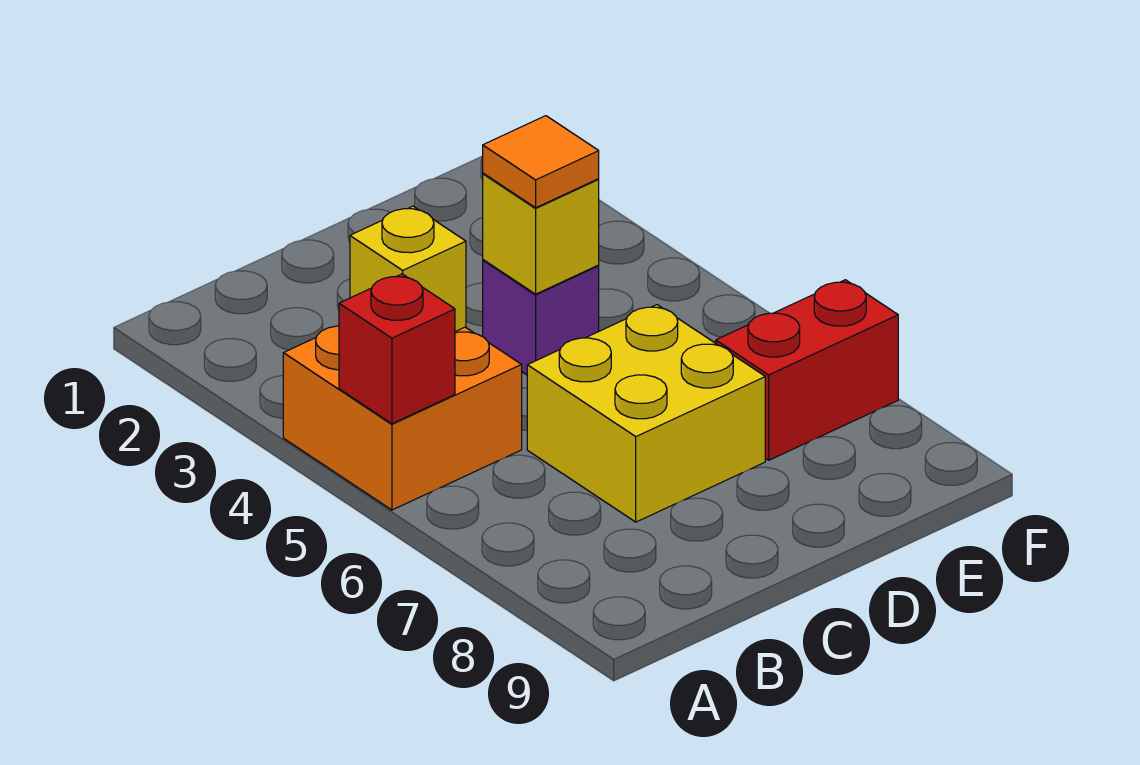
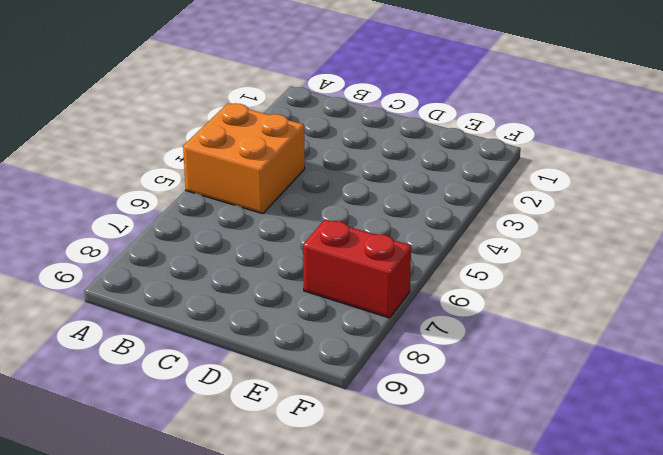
none -> yellow brick C6:D7 level 1
none -> purple brick D4 level 1

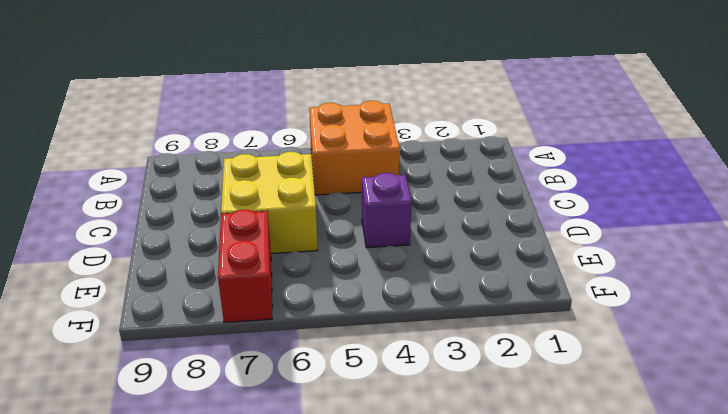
none -> red brick A5 level 2
none -> yellow brick B4 level 2

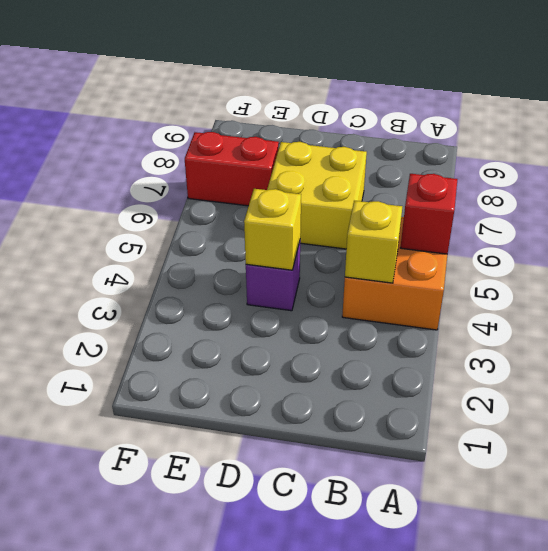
none -> orange tile D4 level 3

